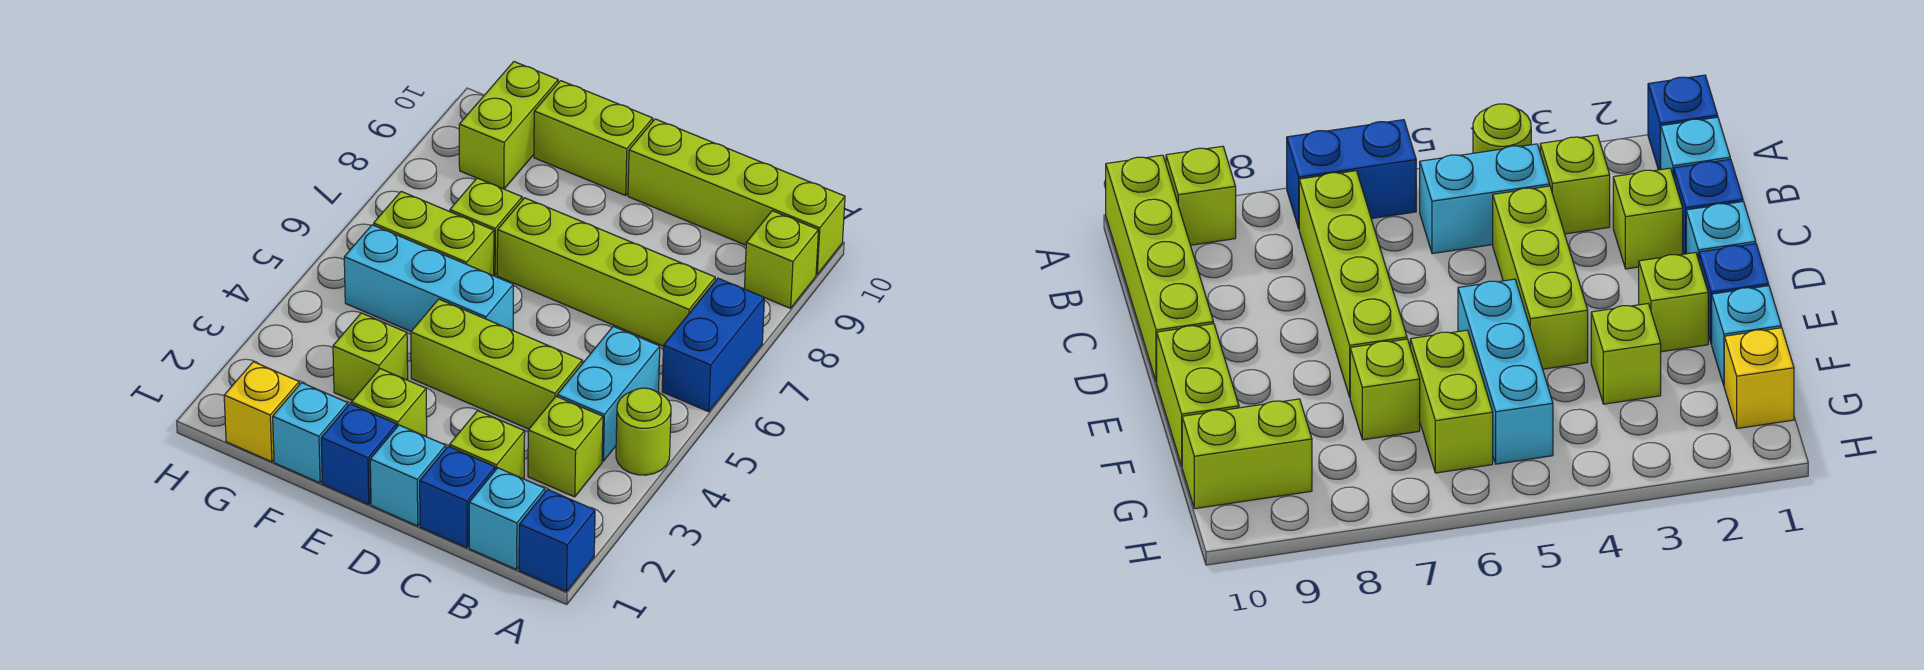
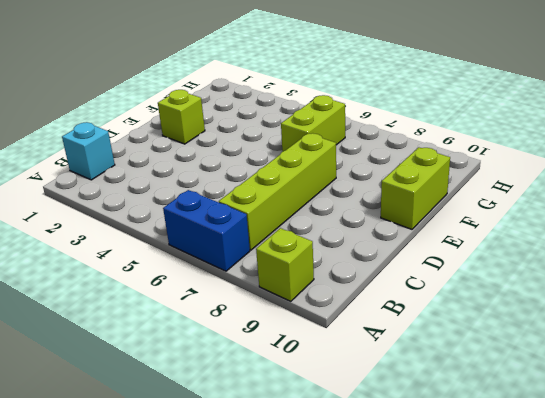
none -> blue brick A1 level 1
none -> lime round brick A4 level 1
none -> lime brick A10:D10 level 1

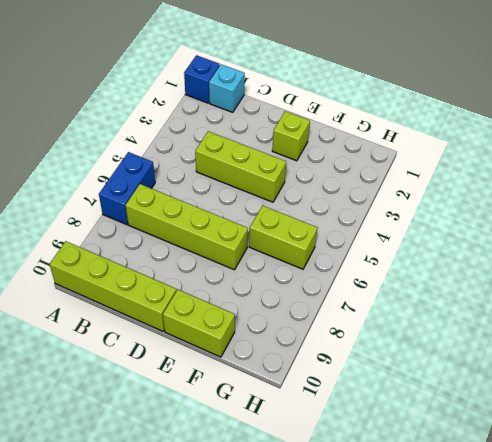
none -> lime round brick A4 level 1
none -> lime brick A9 level 1
none -> lime brick B3 level 1

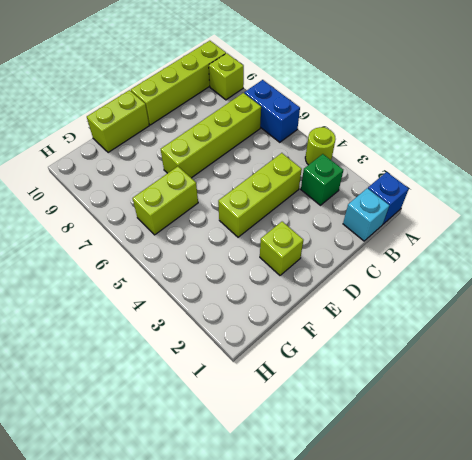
green brick B3 level 1 -> lime brick B3 level 1
none -> cyan brick B4:B5 level 1
none -> blue brick C1 level 1
none -> lime brick C2 level 1

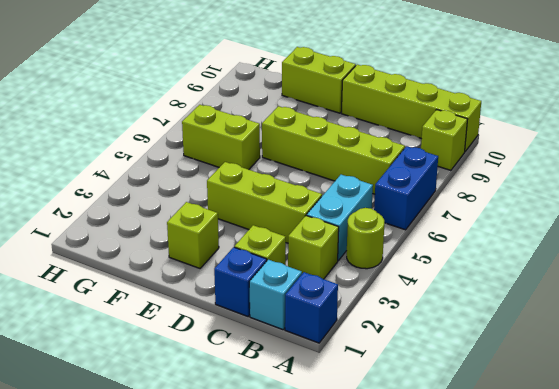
none -> cyan brick D1 level 1
none -> blue brick E1 level 1
none -> cyan brick E5:G5 level 1

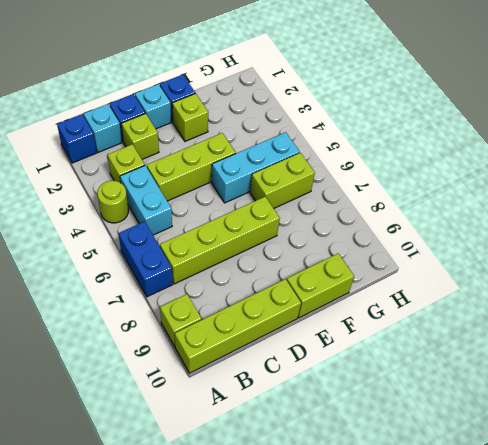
none -> cyan brick F1 level 1
none -> lime brick F3 level 1
none -> lime brick F7 level 1

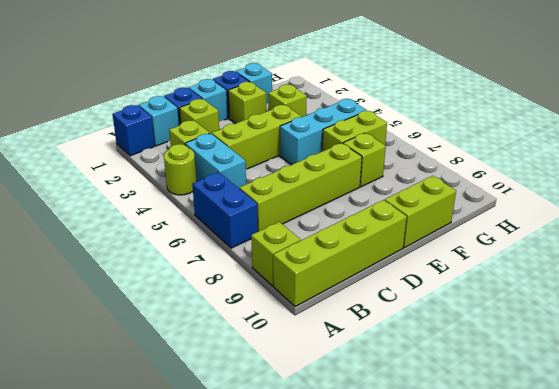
none -> yellow brick G1 level 1
none -> lime brick G9:G10 level 1

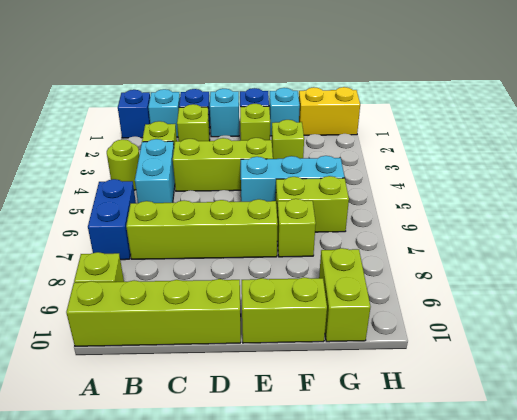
yellow brick G1:H1 level 1 -> yellow brick G1 level 1

